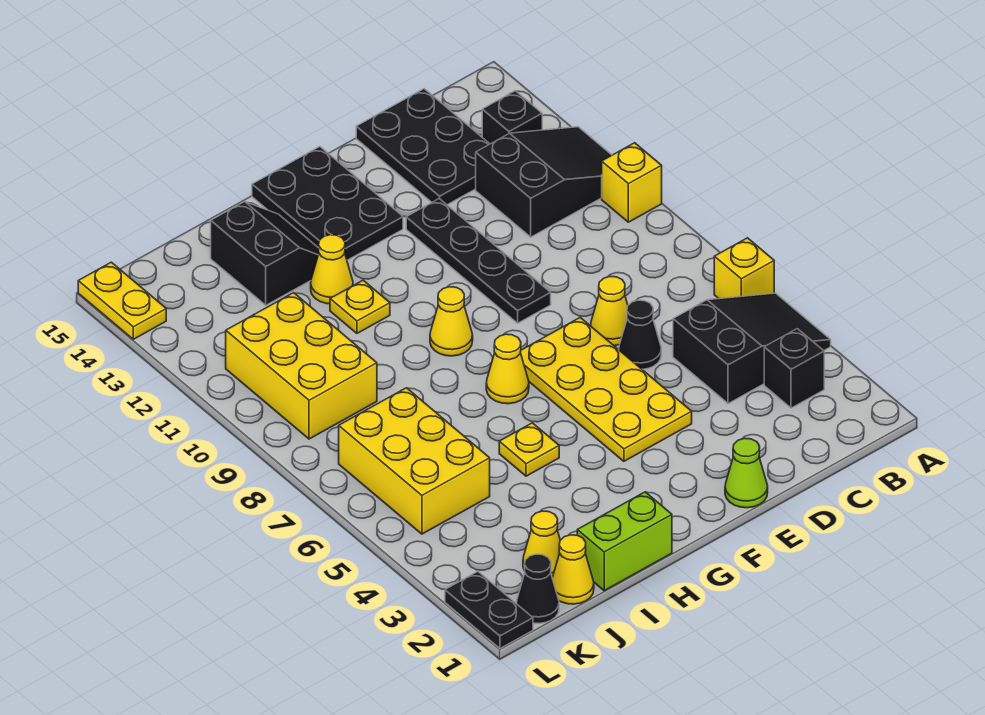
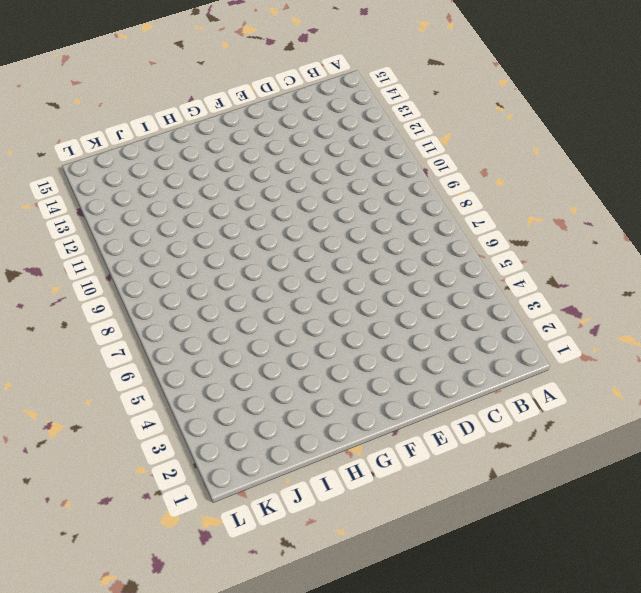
none -> black slope A4:C5 level 1 top C
none -> yellow brick A6 level 1
none -> yellow brick A10 level 1

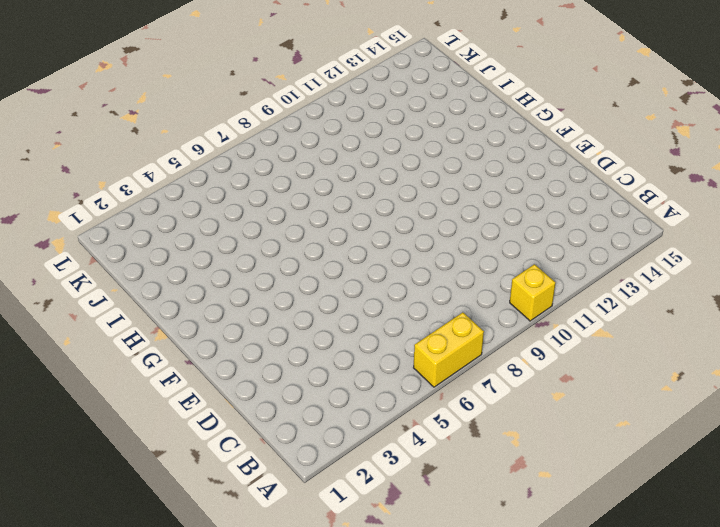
yellow brick A6:A7 level 1 -> yellow brick A6 level 1
none -> black slope A4:C5 level 1 top C
none -> black slope A11:C12 level 1 top C
none -> black brick B3 level 1

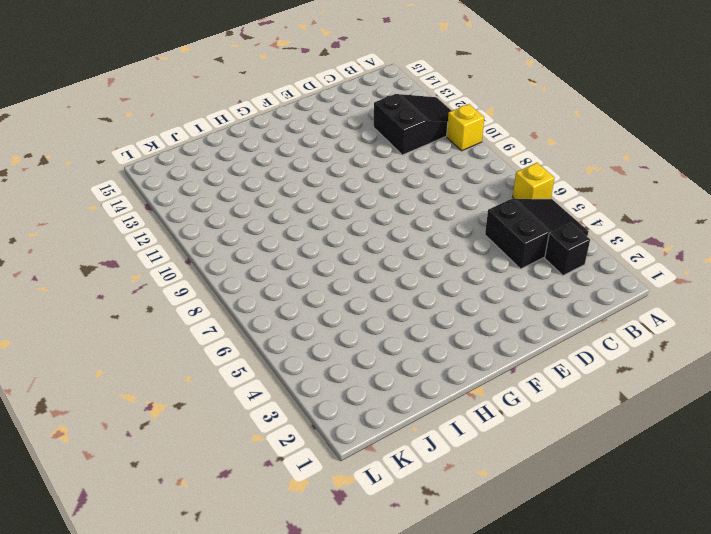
none -> black brick B13 level 1
none -> black plate C13:D15 level 1
none -> black cone D6 level 1

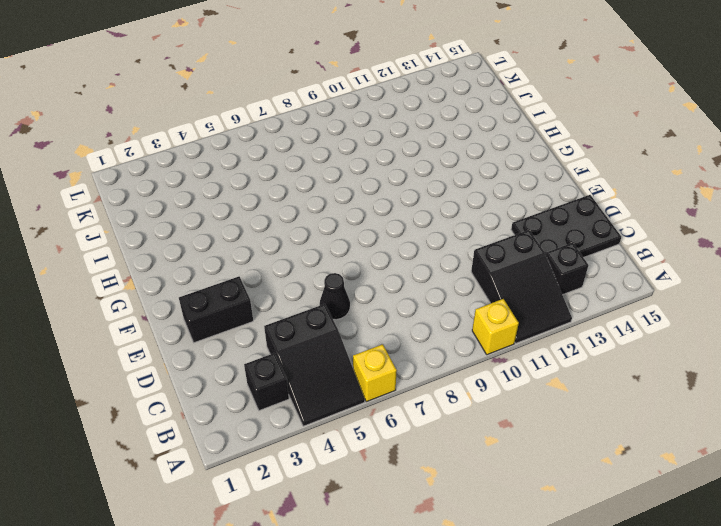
black brick E2:E3 level 1 -> none
none -> yellow cone D7 level 1
none -> lime cone E1 level 1
none -> yellow plate E4:F7 level 1

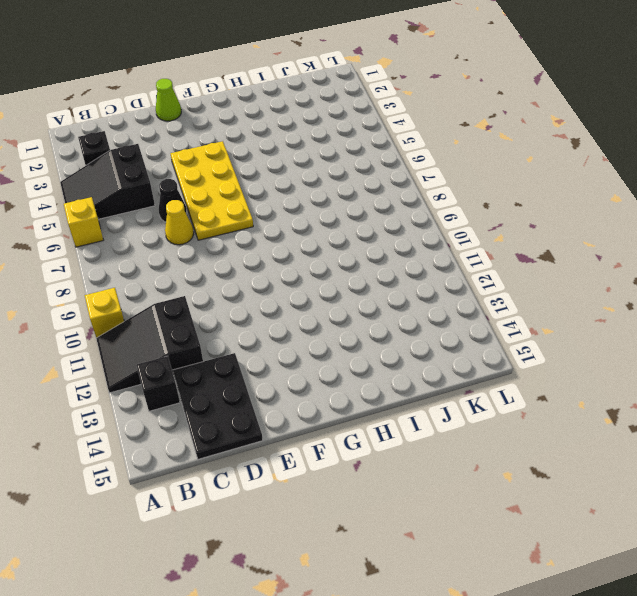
none -> black plate E9:E12 level 1
none -> black plate F13:G15 level 1
none -> yellow cone G7 level 1

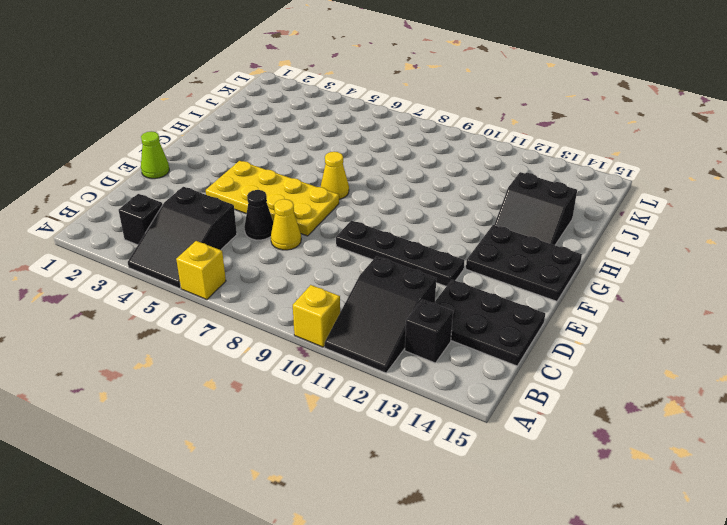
none -> yellow cone G9 level 1
none -> lime brick H1:I1 level 1
none -> yellow plate H5 level 1

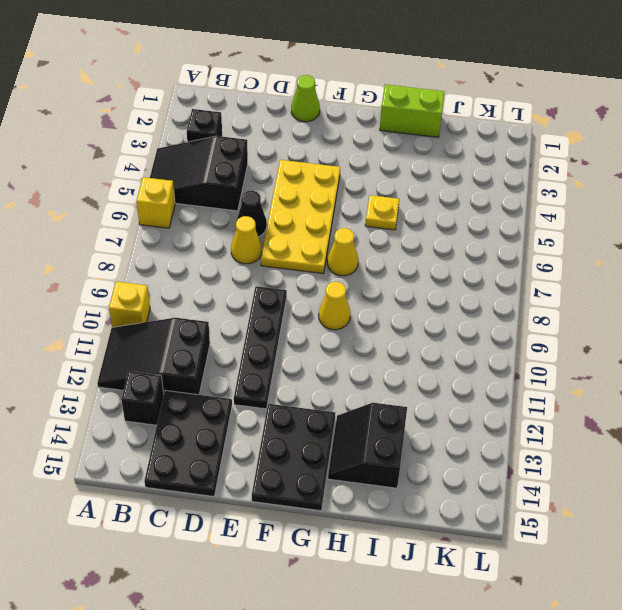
none -> yellow plate H11 level 1
none -> yellow cone H12 level 1
none -> yellow cone J1 level 1

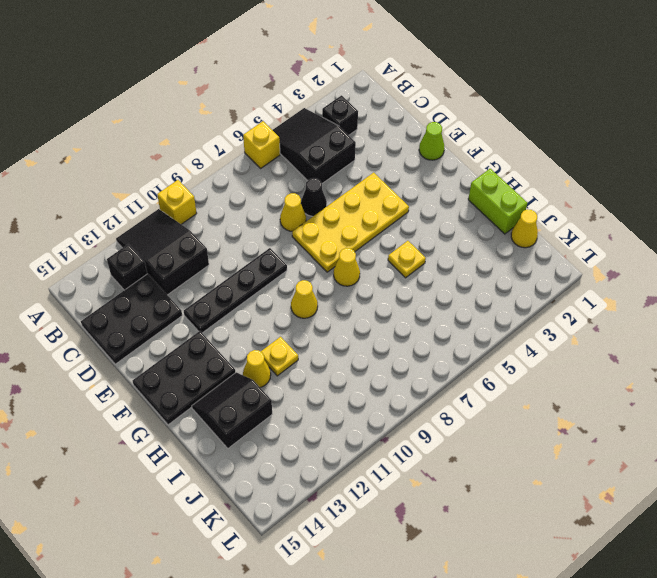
none -> yellow cone J2 level 1
none -> yellow brick J5:K7 level 1
none -> yellow brick J9:K11 level 1

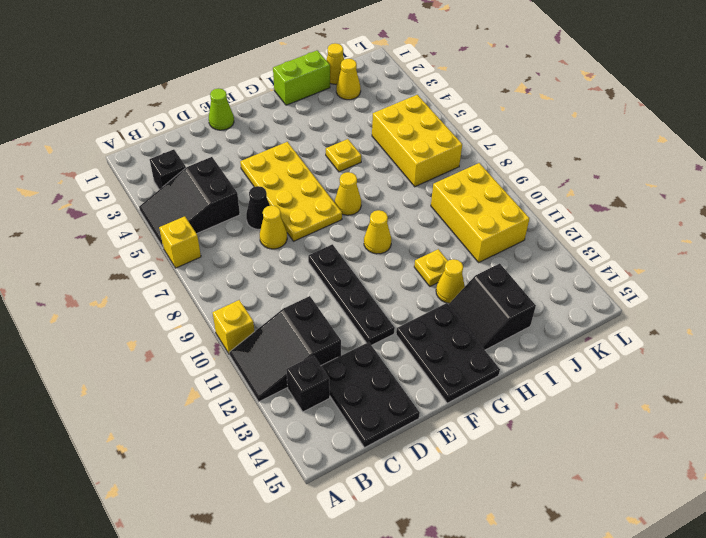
none -> black cone K1 level 1
none -> black plate L1:L2 level 1
none -> yellow plate L14:L15 level 1

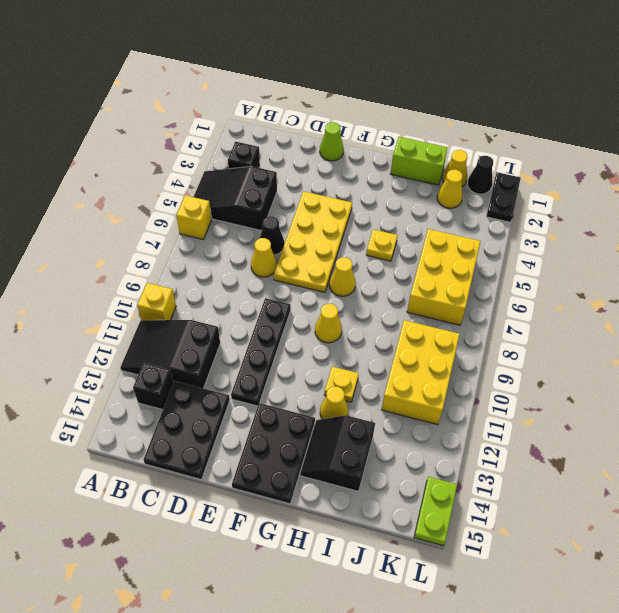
lime plate L14:L15 level 1 -> yellow plate L14:L15 level 1

